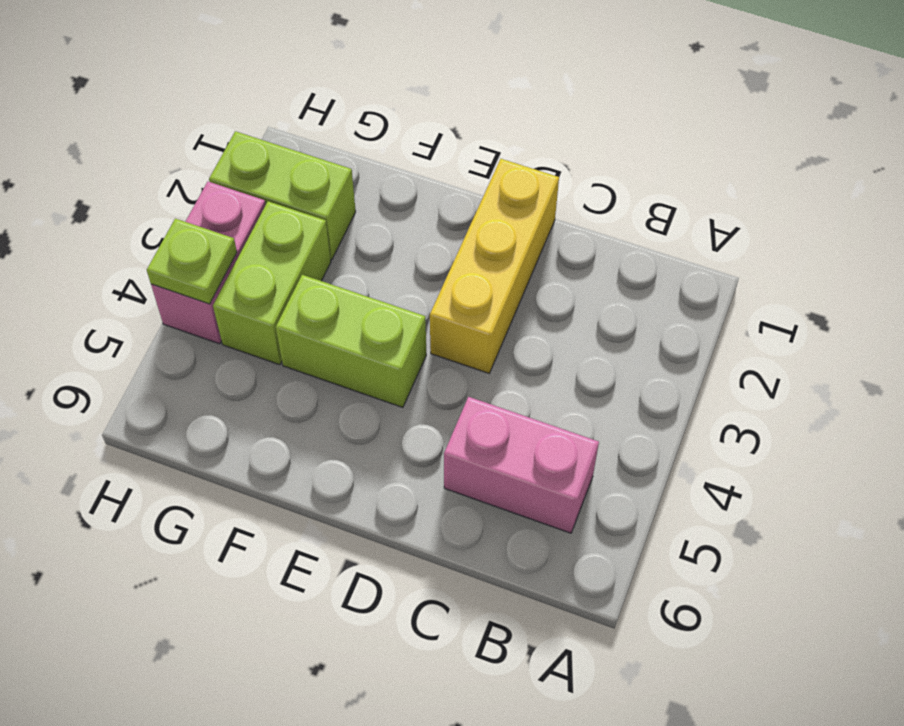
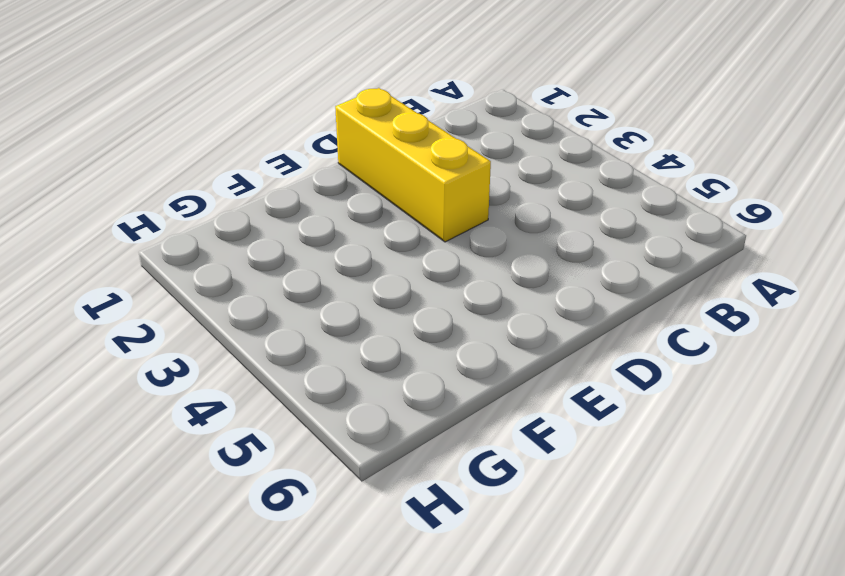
none -> pink brick B5:C5 level 1
none -> lime brick E4:F4 level 1

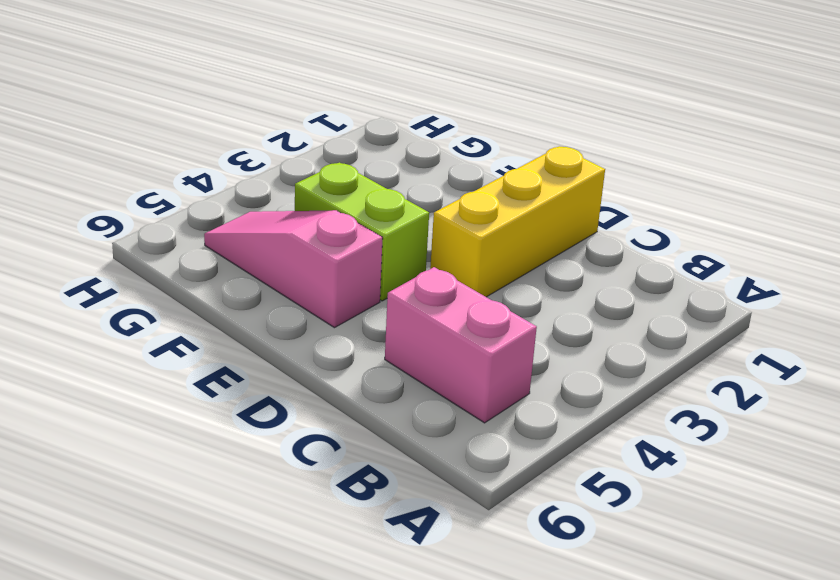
pink slope E5:G5 level 1 top E -> none
none -> lime brick G2:H2 level 1
none -> lime brick G3:G4 level 1

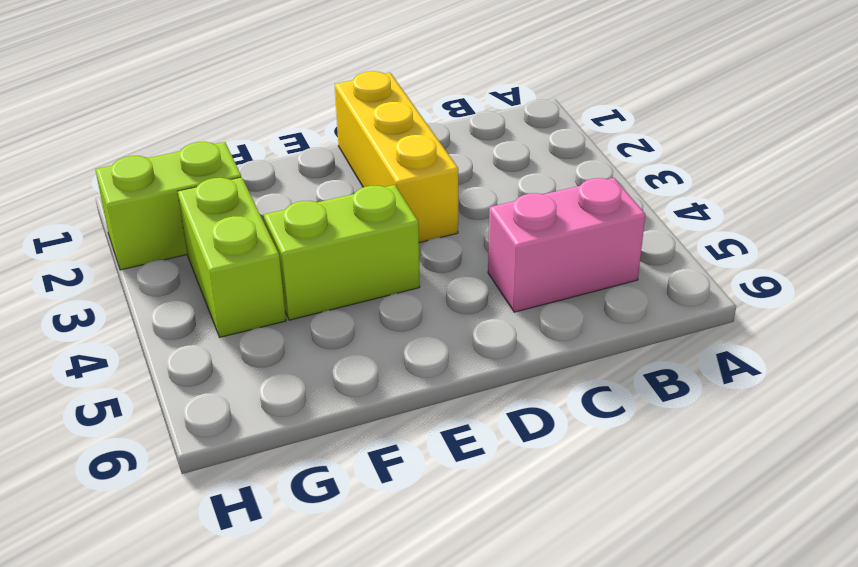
none -> pink brick H3:H4 level 1
none -> lime plate H4 level 2

